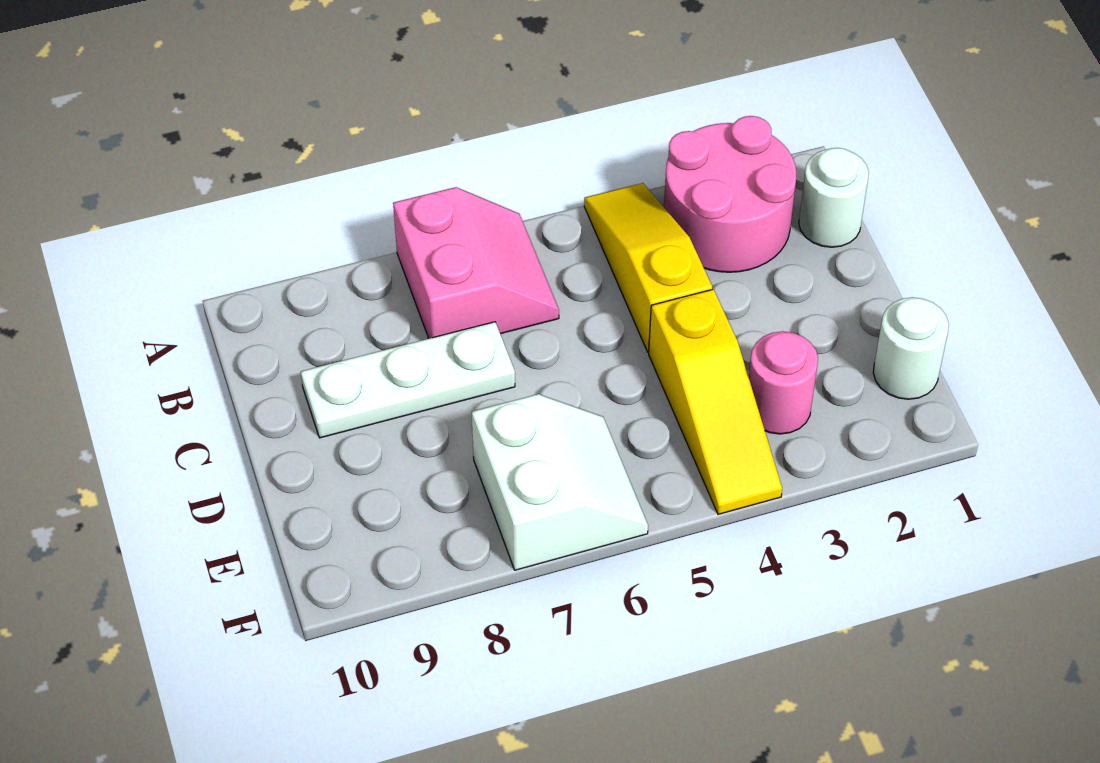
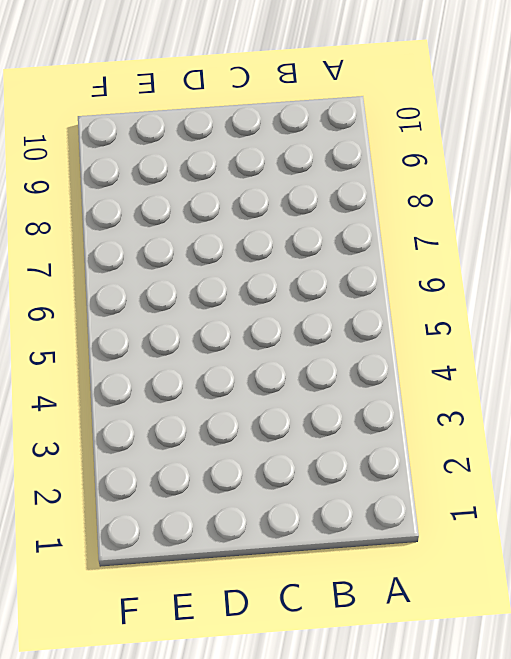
none -> pink round brick A2:B3 level 1
none -> yellow slope A4:C4 level 1 top C

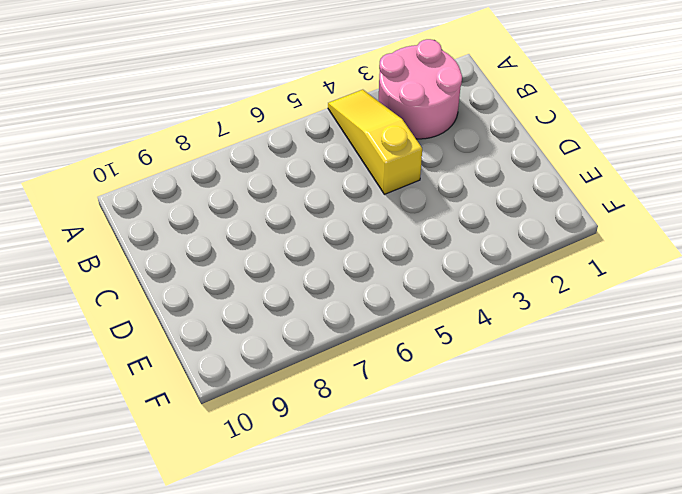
none -> pink slope A6:B7 level 1 top 7
none -> white round brick B1 level 1

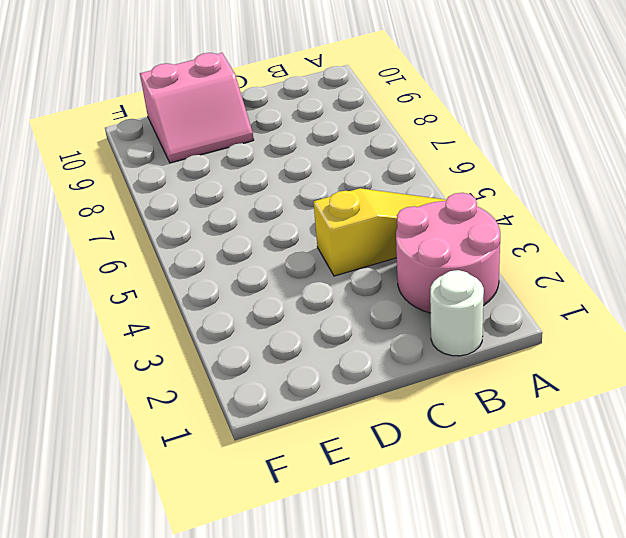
pink slope D9:E10 level 1 top 10 -> pink slope A6:B7 level 1 top 7
none -> white plate C7:C9 level 1
none -> yellow slope D4:F4 level 1 top D

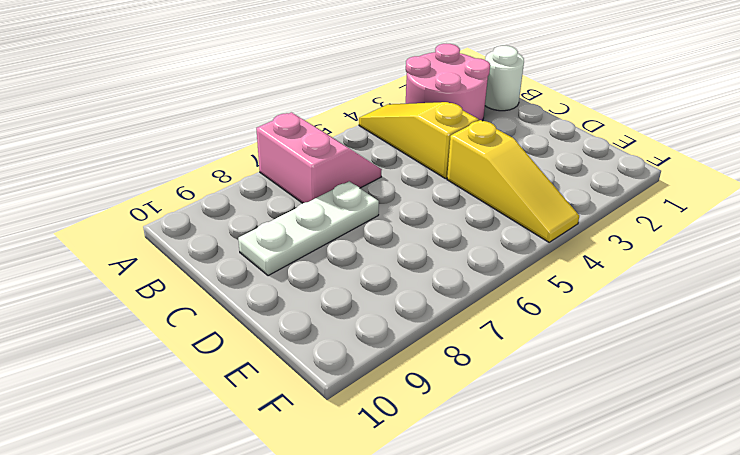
none -> white round brick E1 level 1
none -> pink round brick E3 level 1

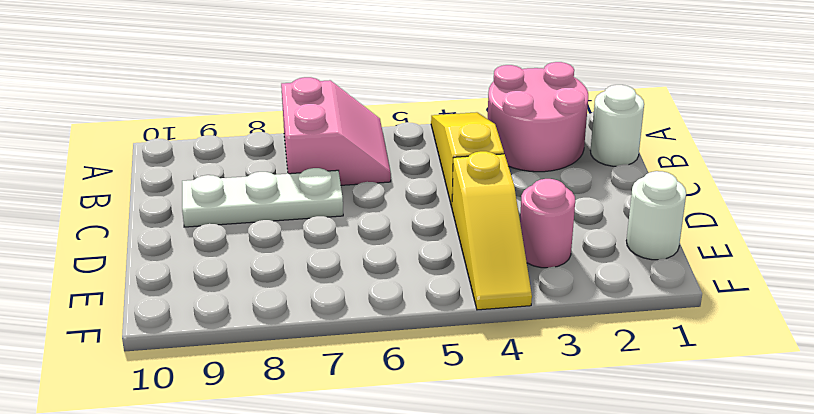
none -> white slope E6:F7 level 1 top 7

